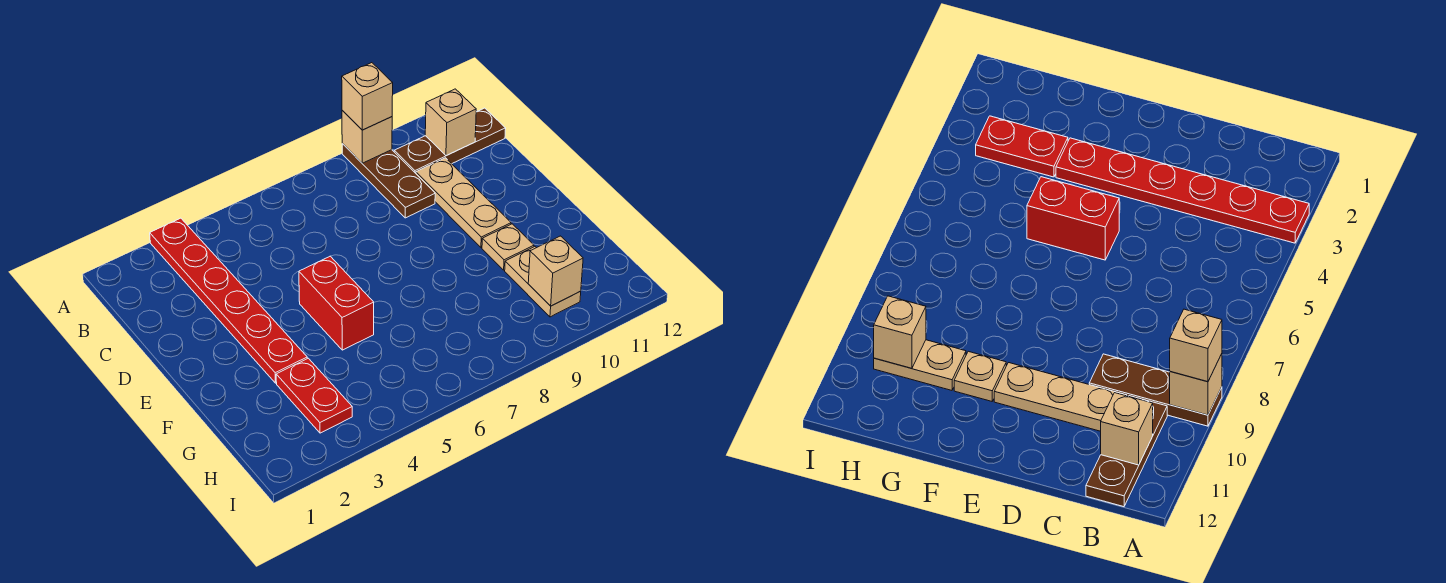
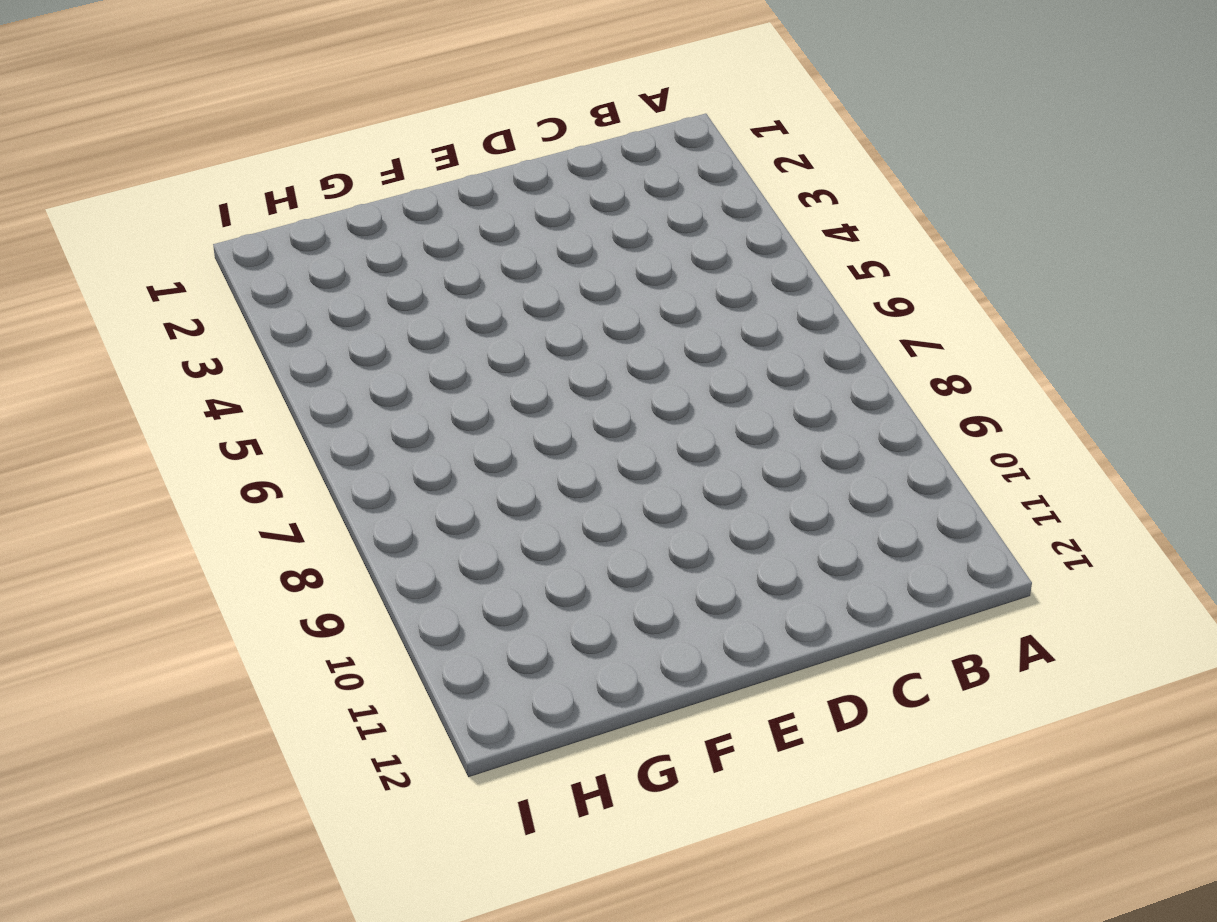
none -> red plate A3:F3 level 1
none -> brown plate A9:C9 level 1
none -> brown plate B10:B12 level 1

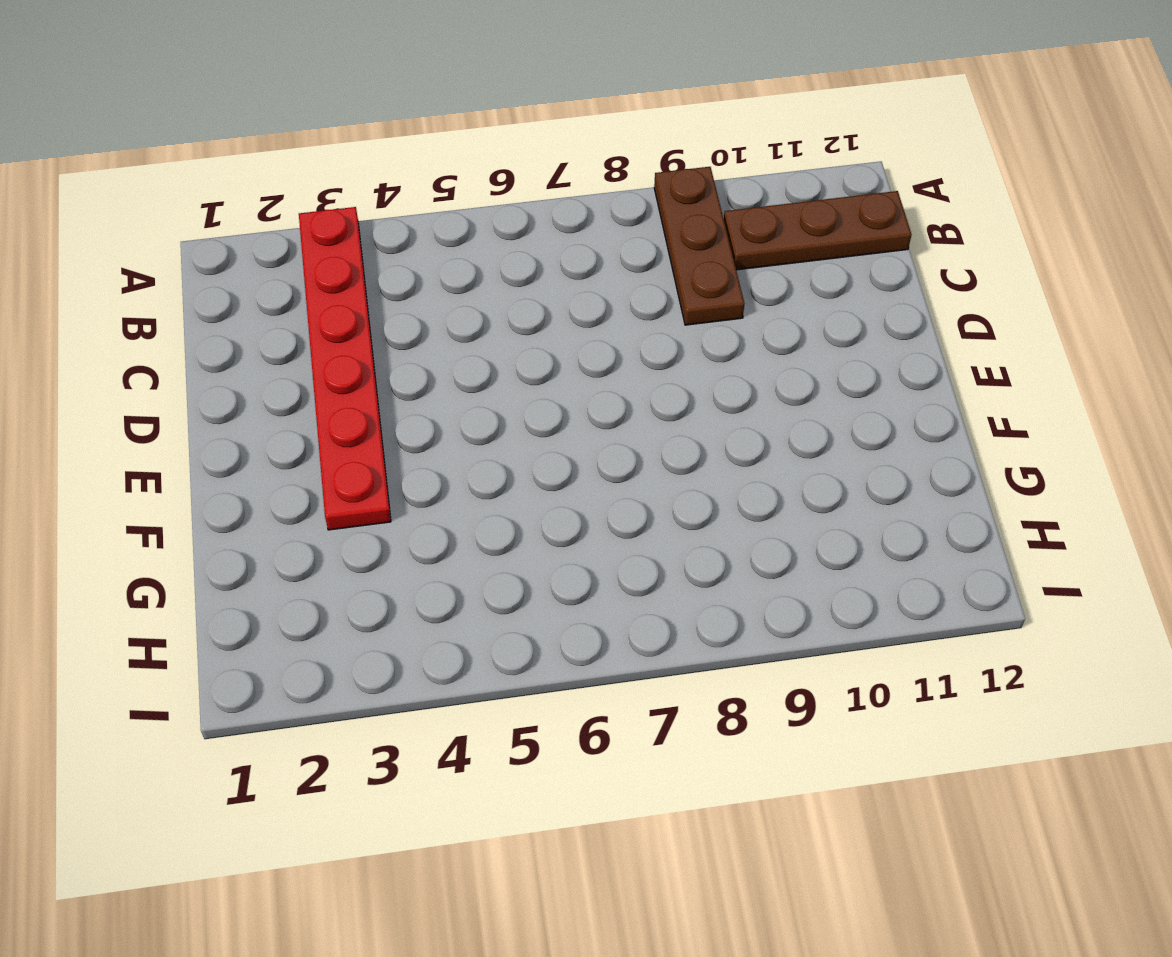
none -> tan plate C10:E10 level 1
none -> red brick E5:F5 level 1
none -> tan plate F10 level 1

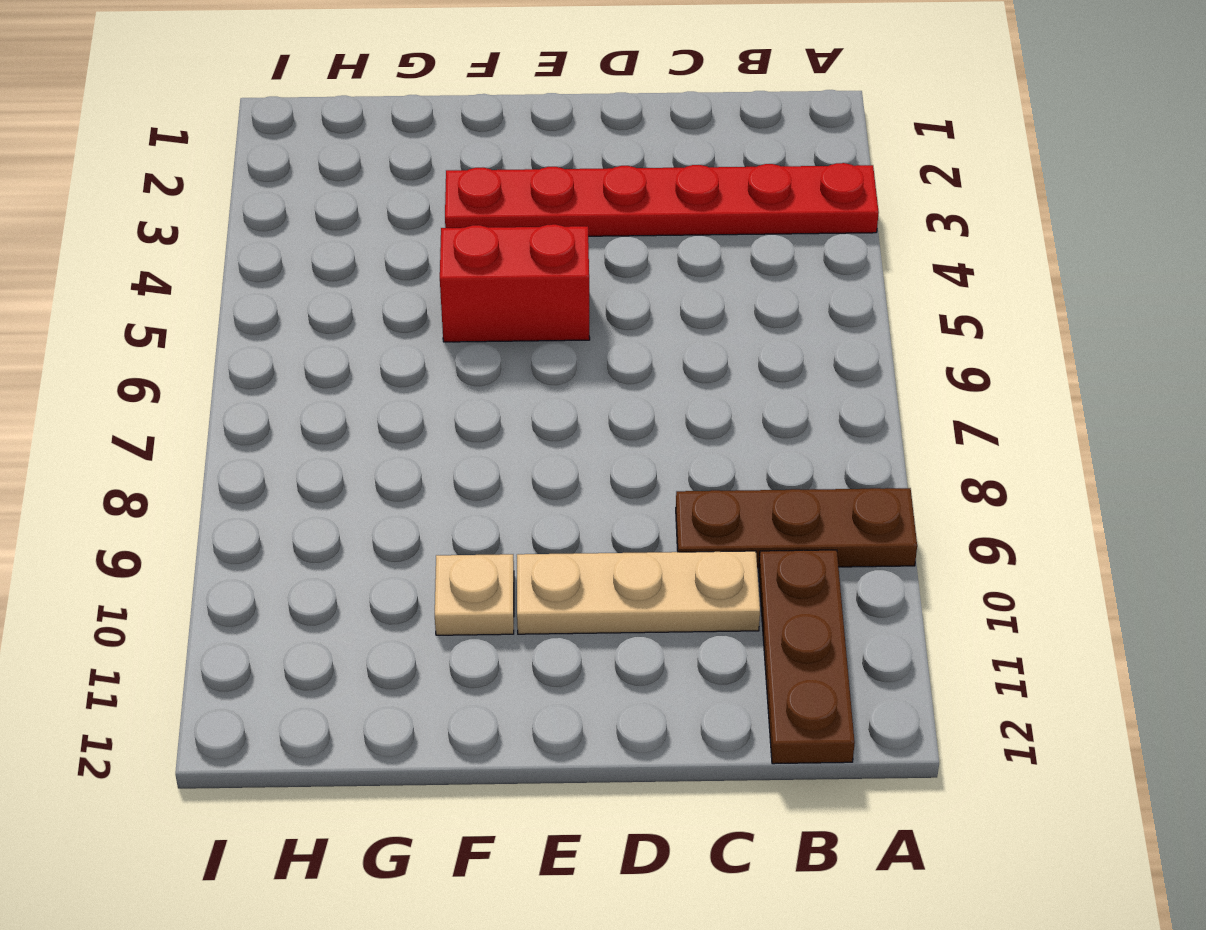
none -> red plate G3:H3 level 1
none -> tan plate G10:H10 level 1
none -> tan brick A9 level 2

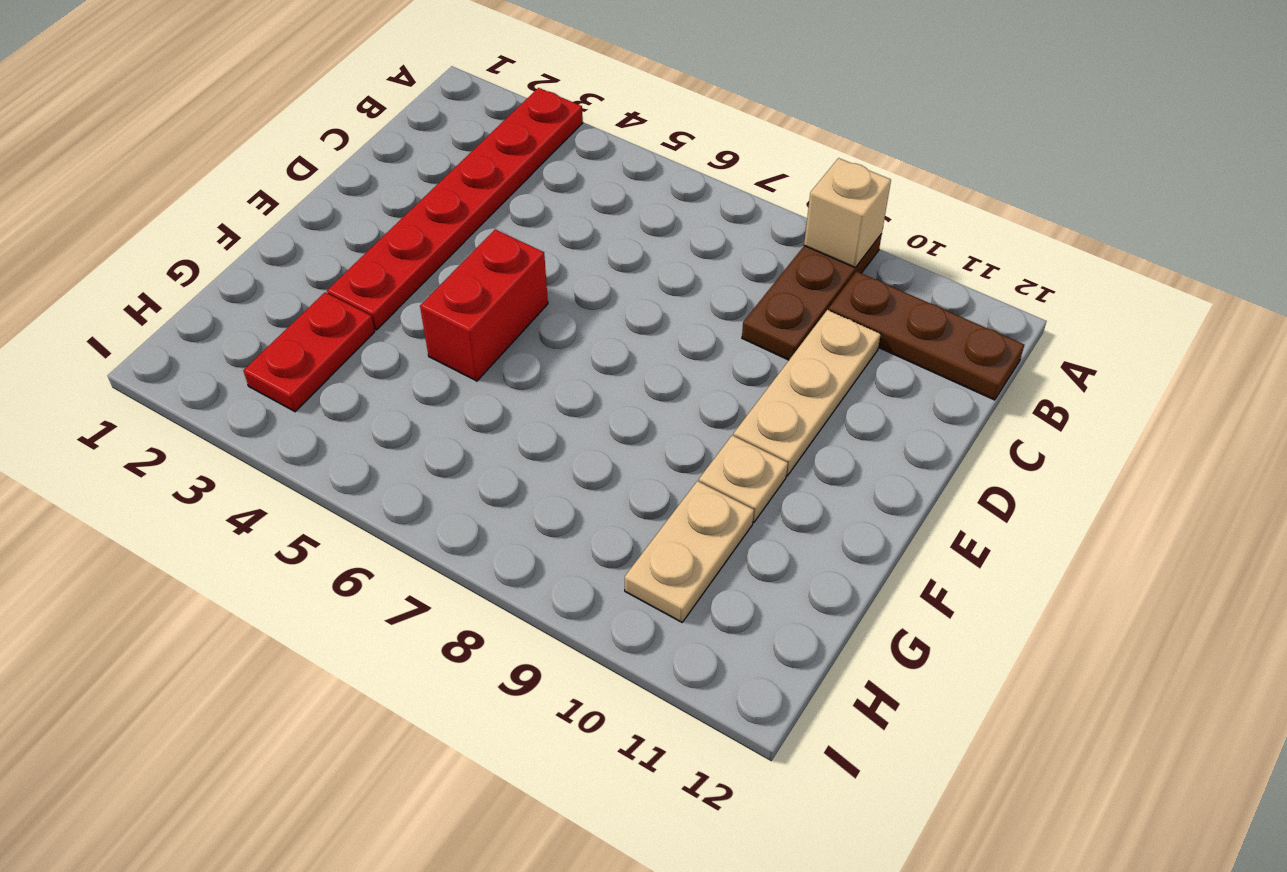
none -> tan brick B11 level 2
none -> tan brick H10 level 2
none -> tan brick A9 level 3

